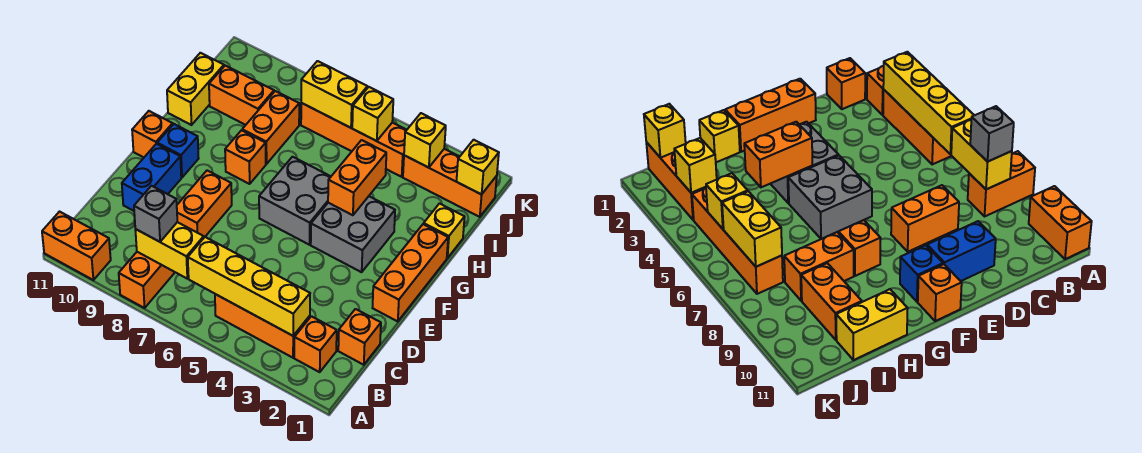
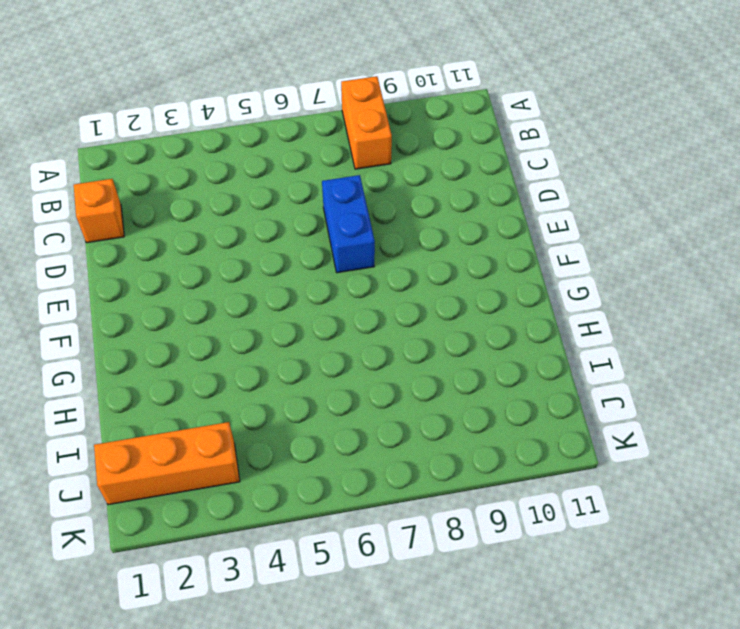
blue brick D7:E7 level 1 -> blue brick D10:E10 level 1
none -> orange brick A10:A11 level 1
none -> orange brick B2 level 1
none -> orange brick B3:B5 level 1

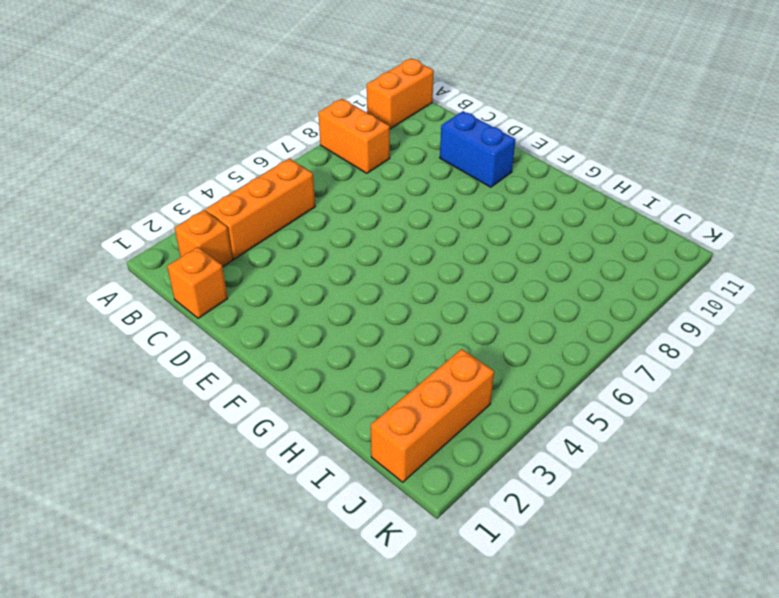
none -> orange brick D8:E8 level 1
none -> orange brick E1:G1 level 1
none -> grey brick F3:G4 level 1

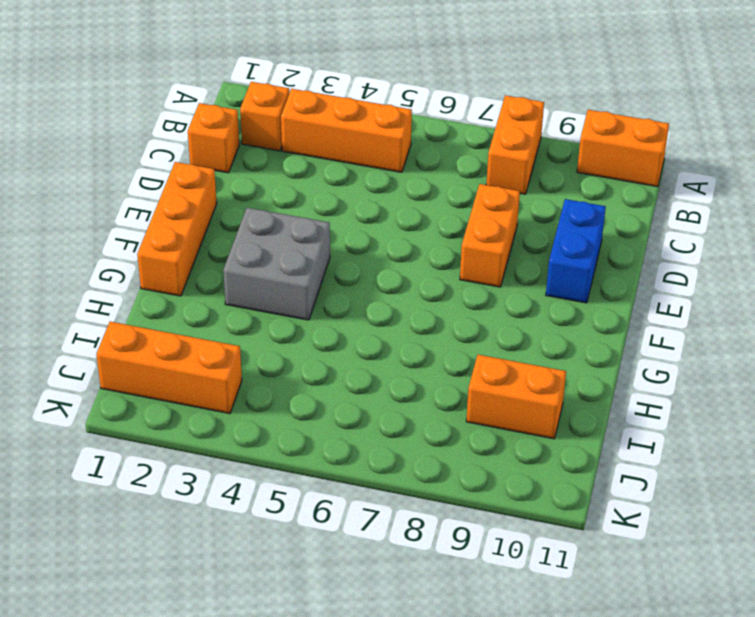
none -> grey brick F5:G6 level 1
none -> blue brick F10 level 1
none -> orange brick F11 level 1

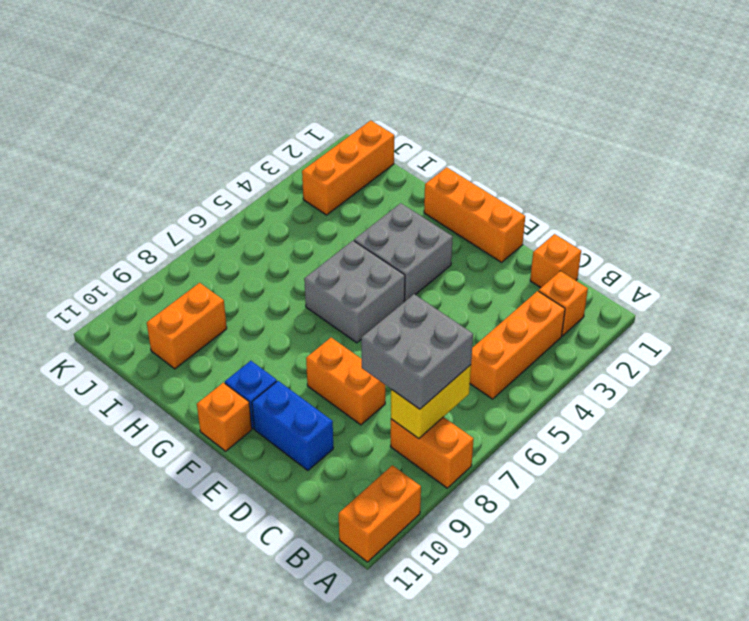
grey brick B7:C8 level 3 -> grey brick B8 level 3
none -> orange brick G8 level 1
none -> yellow brick H1 level 1
none -> orange brick H8:I8 level 1

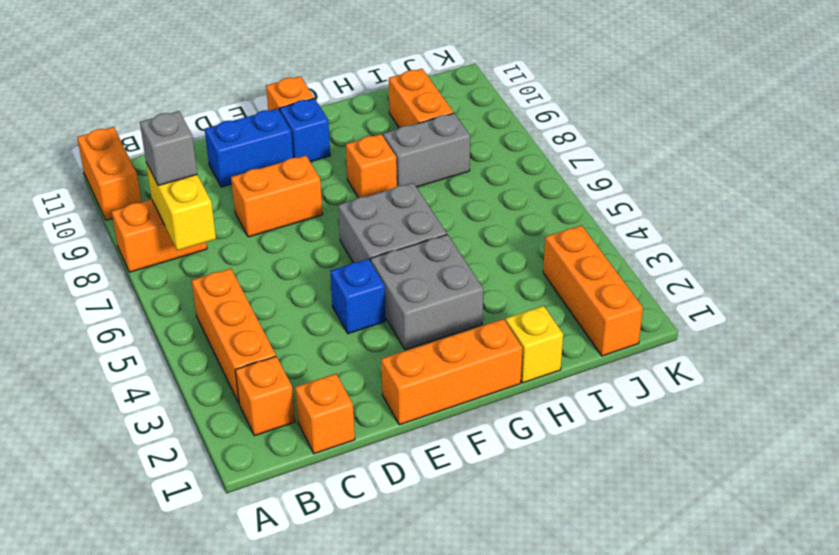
blue brick E4 level 1 -> none
grey brick H8:I8 level 1 -> orange brick H8:I8 level 1
none -> yellow brick H11:I11 level 1
none -> orange brick J4:J7 level 1
none -> yellow brick B3:B6 level 2

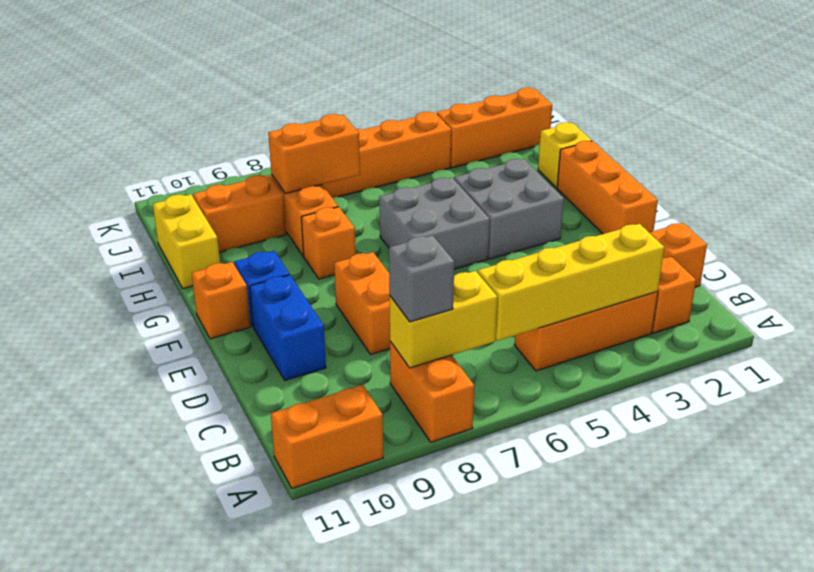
orange brick I7:I8 level 2 -> orange brick G4:H4 level 2
none -> yellow brick J1 level 2
none -> yellow brick J3 level 2
none -> yellow brick J5 level 2

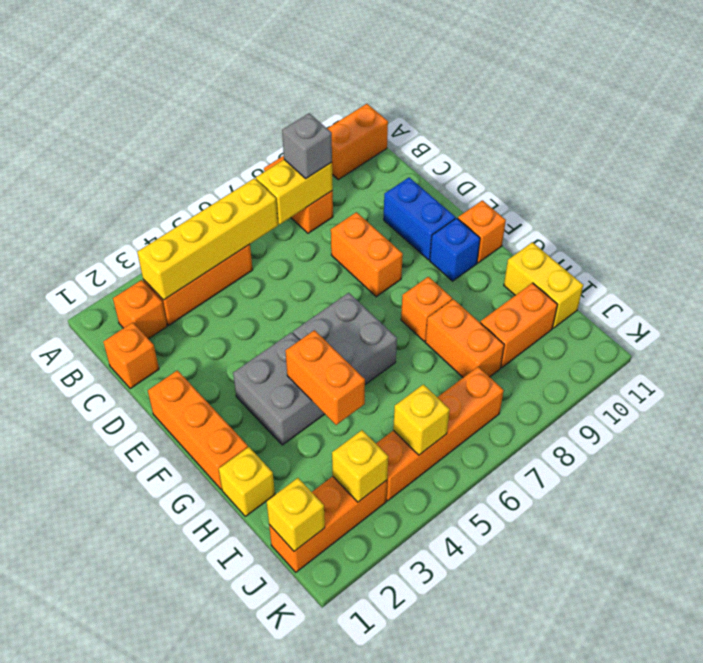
none -> yellow brick J6:J7 level 2

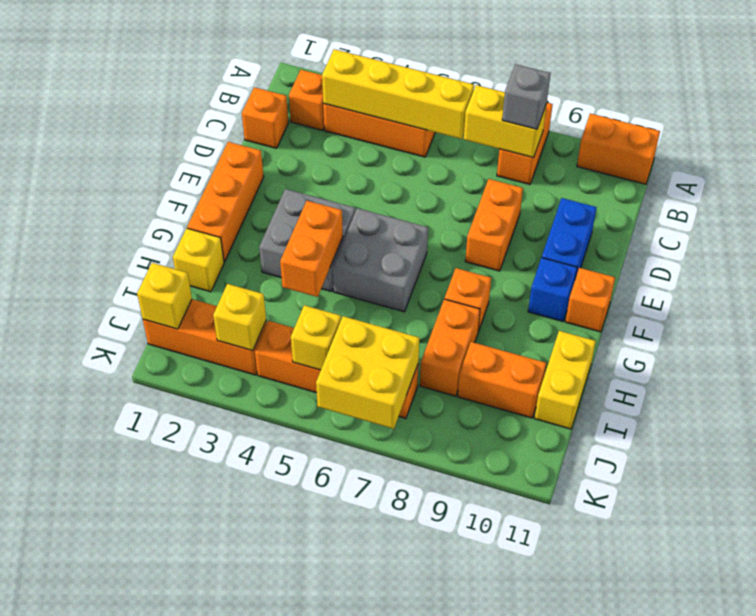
yellow brick J6:K7 level 2 -> yellow brick J6:J7 level 2

